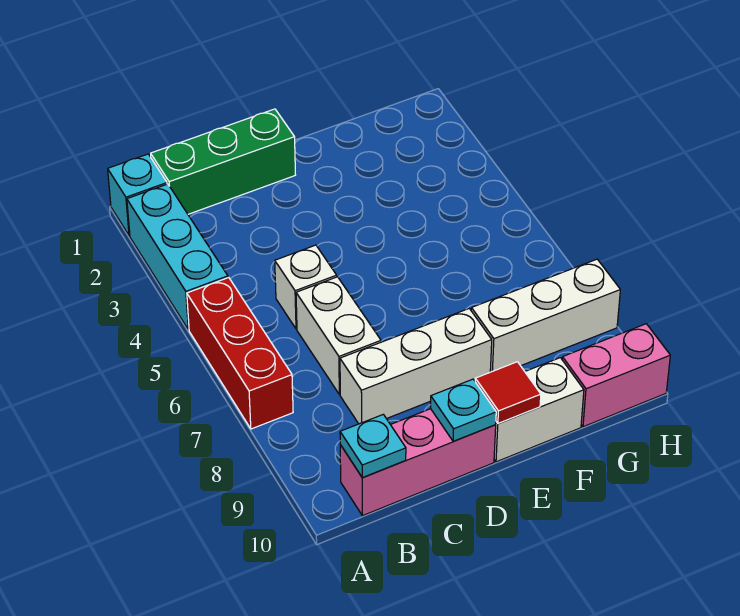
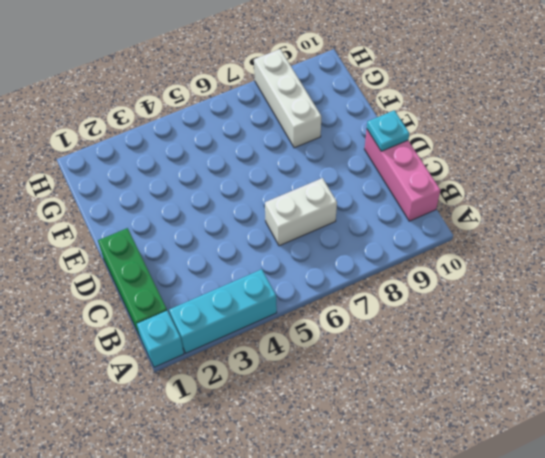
none -> red brick A5:A7 level 1
none -> white brick C5 level 1
none -> white brick C8:E8 level 1

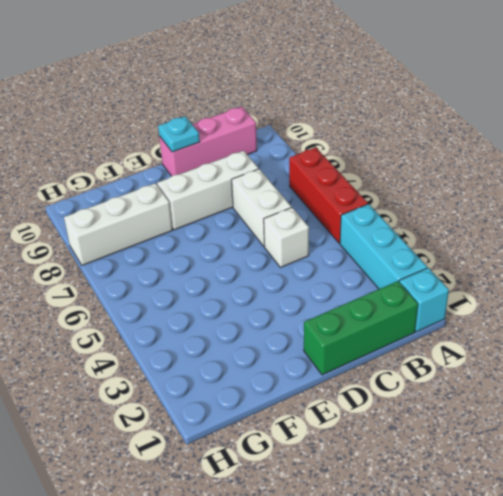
none -> white brick E10:F10 level 1
none -> pink brick G10:H10 level 1
none -> cyan plate B10 level 2

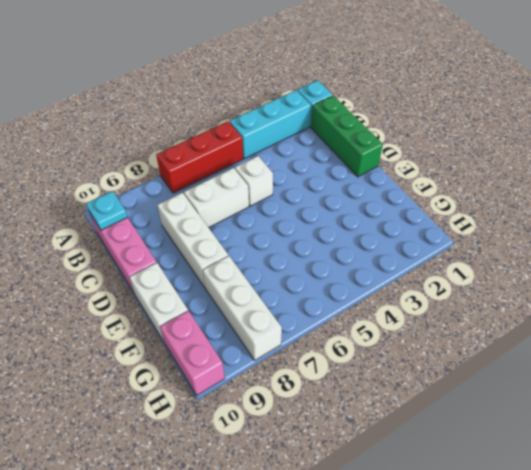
none -> cyan plate D10 level 2
none -> red tile E10 level 2

